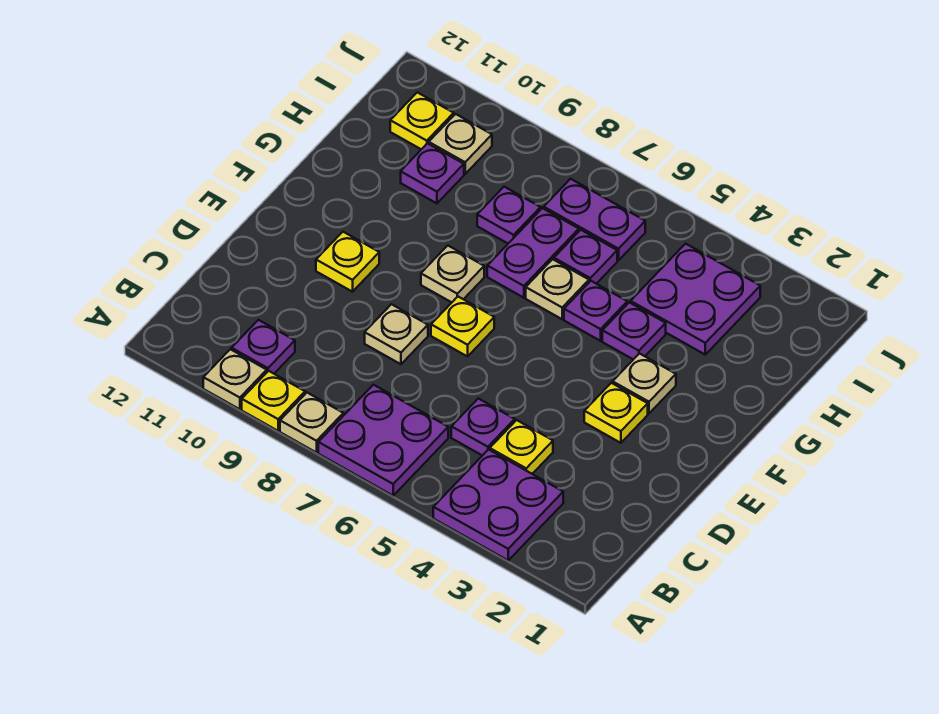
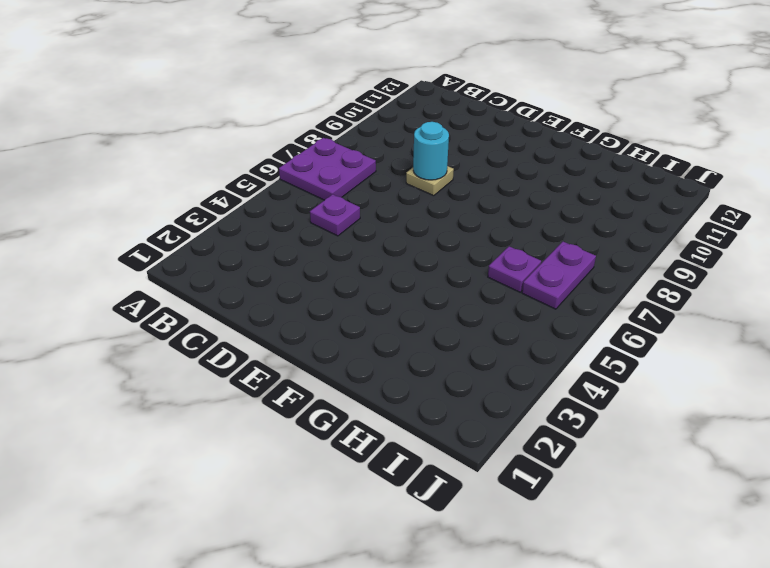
cyan round brick D8 level 2 -> none
none -> purple plate A3:B4 level 1
none -> tan plate A8 level 1
none -> yellow plate A9 level 1

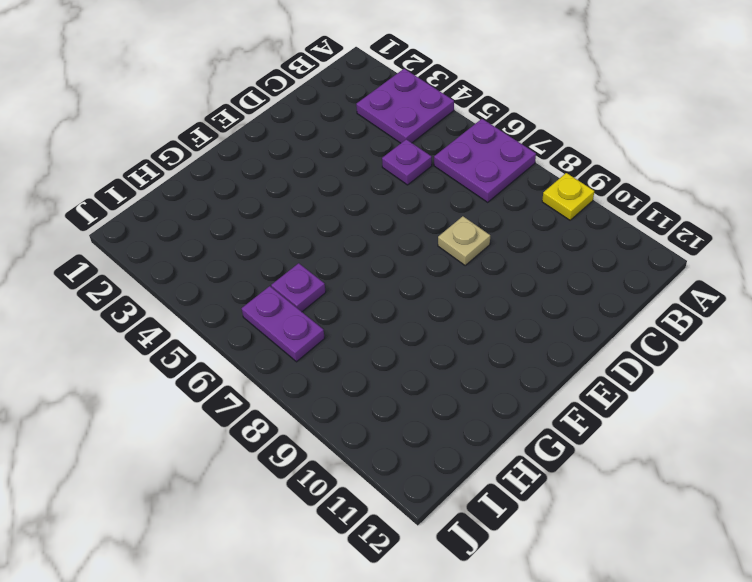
none -> tan plate A8 level 1
none -> tan plate A10 level 1
none -> purple plate B10 level 1

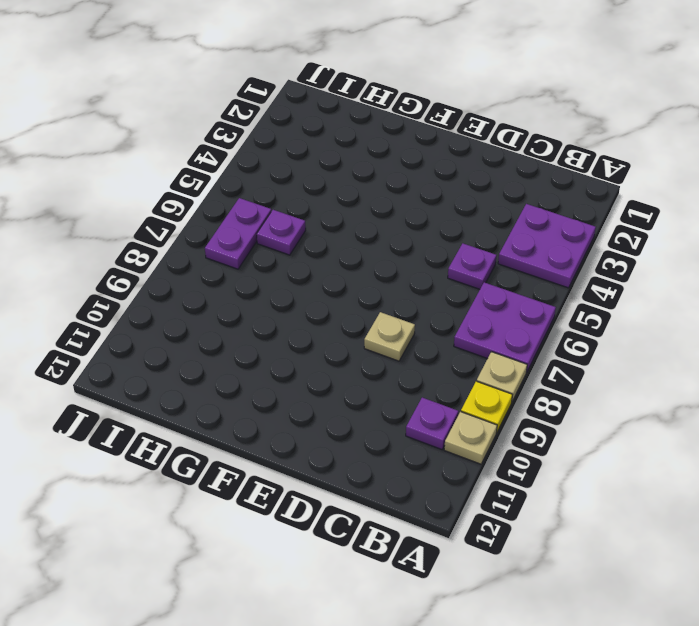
none -> yellow plate C4 level 1
none -> yellow plate E3 level 1
none -> yellow plate E7 level 1

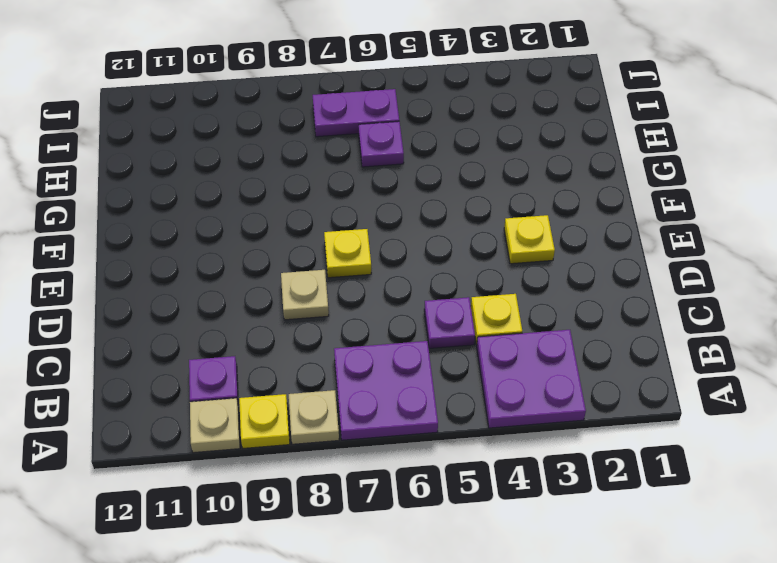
none -> yellow plate E10 level 1
none -> tan plate F3 level 1
none -> tan plate F8 level 1

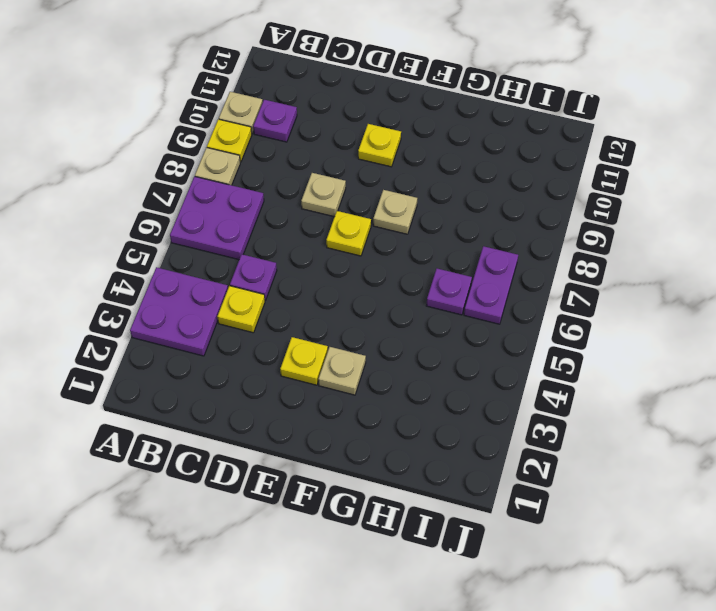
none -> purple plate G4 level 1
none -> purple plate G5 level 1
none -> tan plate G6 level 1

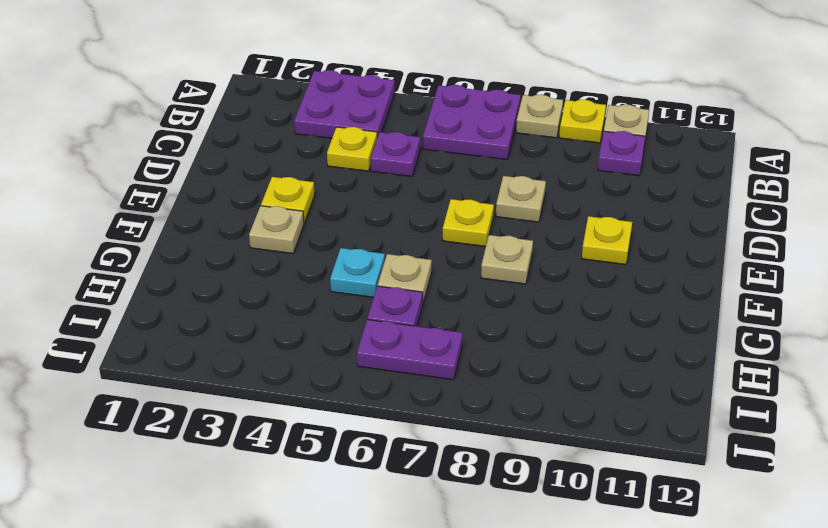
cyan plate G5 level 1 -> purple plate G5 level 1
none -> purple plate G4 level 1
none -> purple plate G7:H7 level 1
none -> purple plate H3:I4 level 1

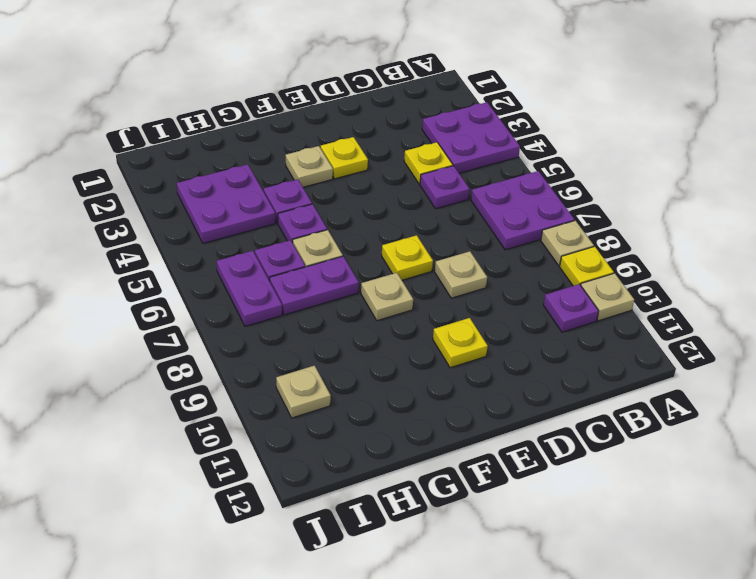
none -> purple plate H8 level 1
none -> purple plate H10 level 1
none -> yellow plate I11 level 1

